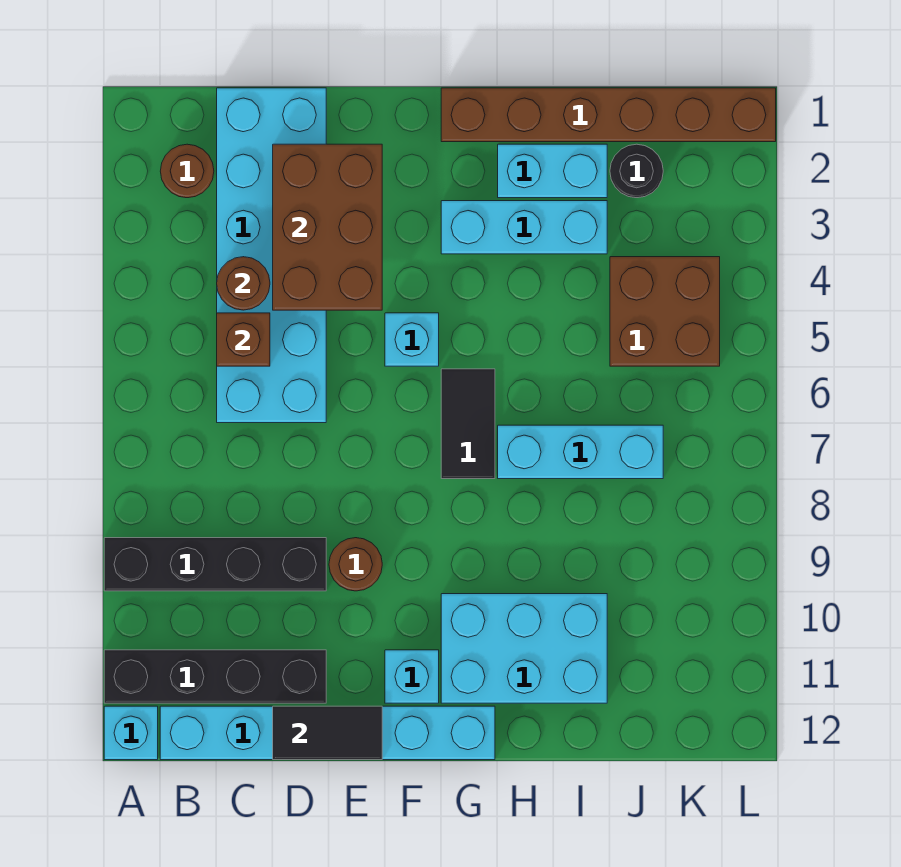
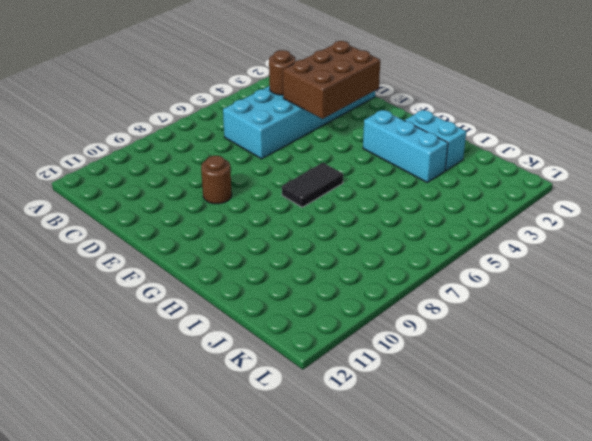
none -> black brick A9:D9 level 1
none -> black brick A11:D11 level 1
none -> cyan brick A12 level 1

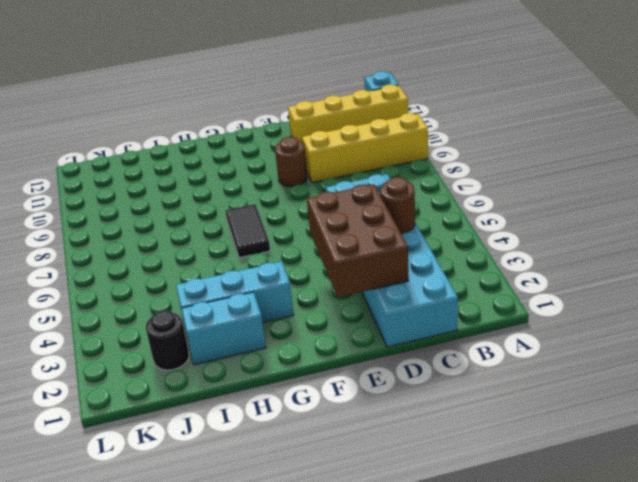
yellow brick A9:D9 level 1 -> black brick A9:D9 level 1
yellow brick A11:D11 level 1 -> black brick A11:D11 level 1
none -> brown round brick B2 level 1
none -> cyan brick B12:G12 level 1
none -> cyan brick F5 level 1

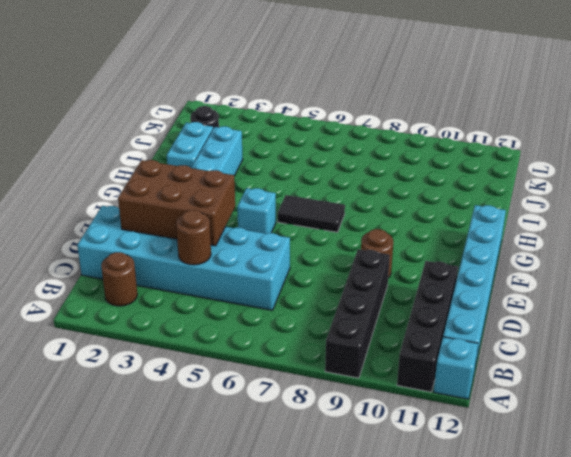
none -> cyan brick F11 level 1
none -> brown brick G1:L1 level 1
none -> cyan brick G10:I11 level 1

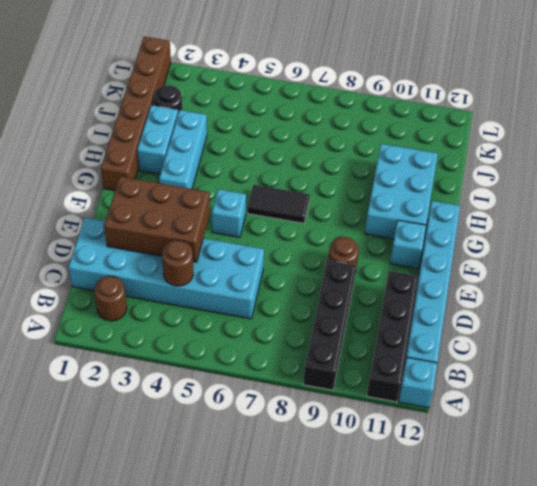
none -> cyan brick H7:J7 level 1
none -> brown brick J4:K5 level 1
none -> brown brick C5 level 2

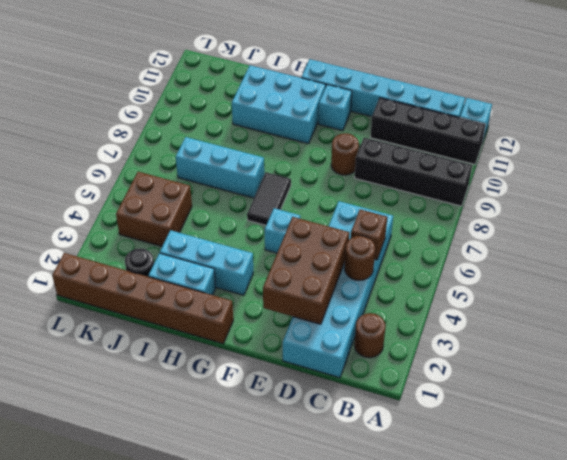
none -> black tile D12:E12 level 2

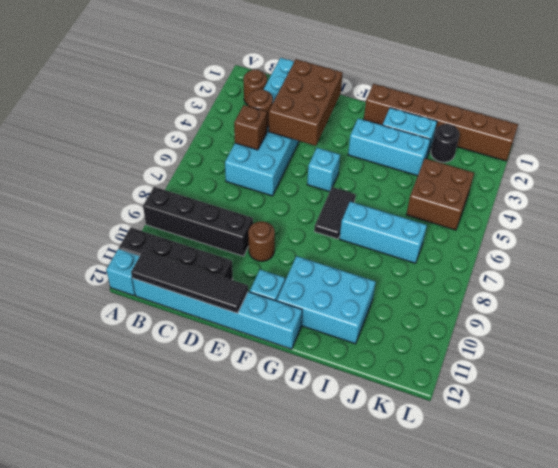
black tile B12:E12 level 2 -> black tile D12:E12 level 2

